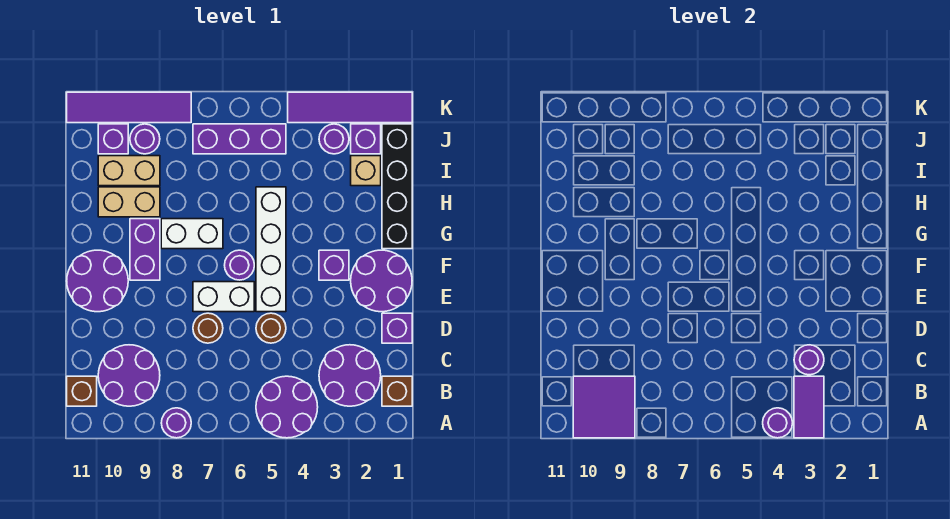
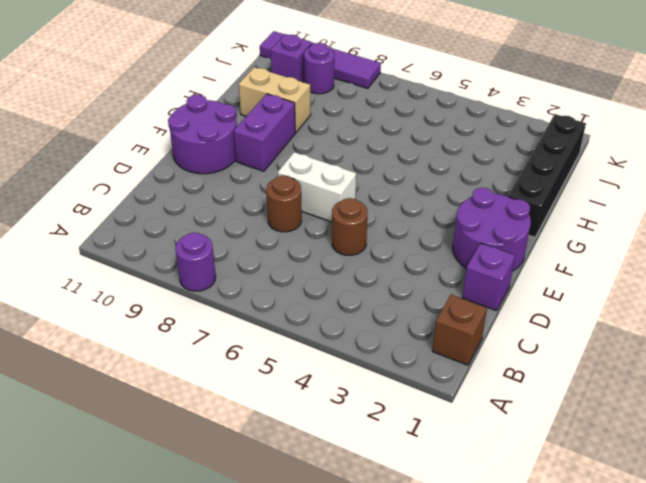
none -> purple round brick A4:B5 level 1
none -> purple round brick B2:C3 level 1
none -> purple round brick B9:C10 level 1
none -> brown brick B11 level 1

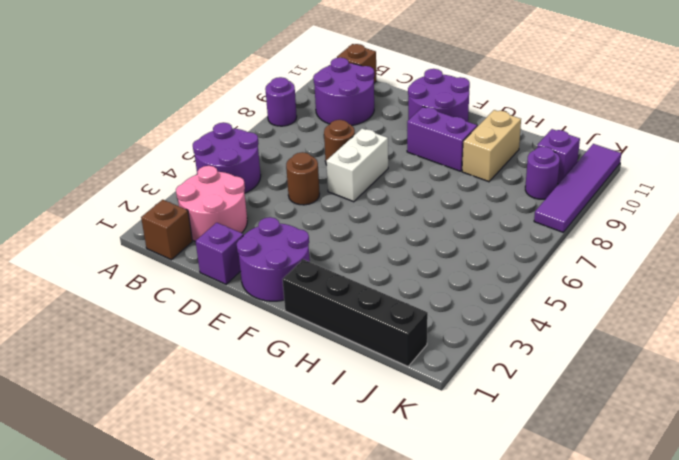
pink round brick B2:C3 level 1 -> purple round brick B2:C3 level 1
none -> white brick E5:H5 level 1
none -> purple brick F3 level 1
none -> purple round brick F6 level 1
none -> white brick G7:G8 level 1

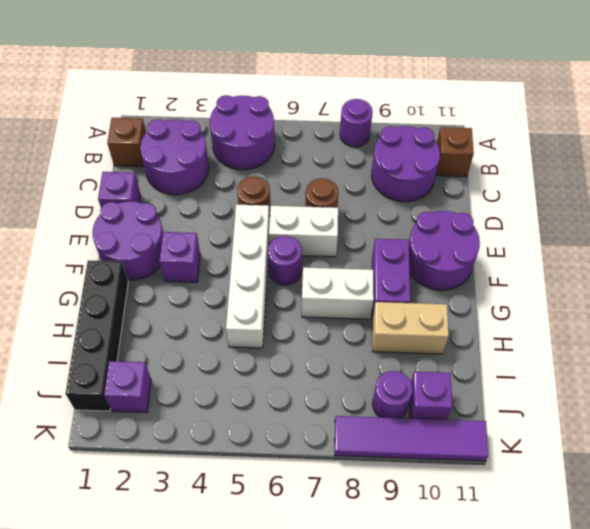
none -> tan brick I2 level 1
none -> tan brick I9:I10 level 1
none -> purple round brick J3 level 1
none -> purple brick J5:J7 level 1

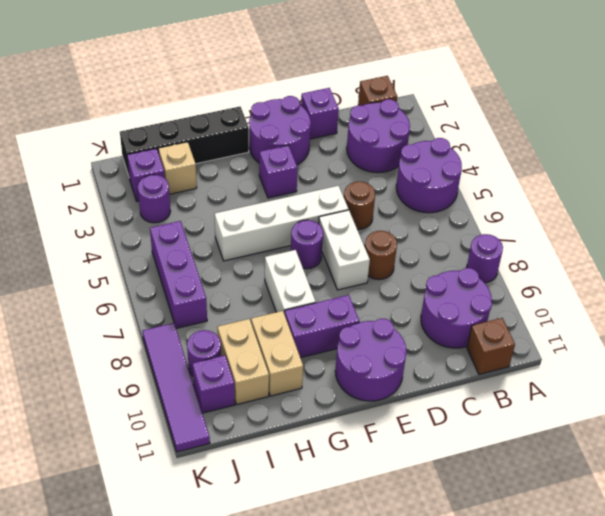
none -> purple tile K1:K4 level 1
none -> purple tile A3:B3 level 2
none -> purple round brick A4 level 2
none -> purple tile A9:B10 level 2

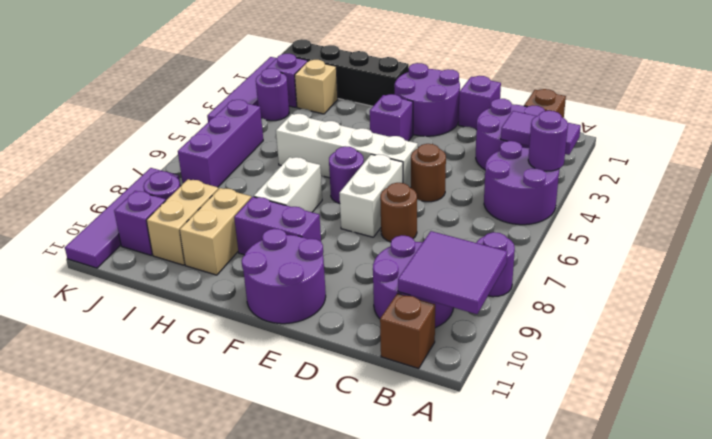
none -> purple round brick C3 level 2

